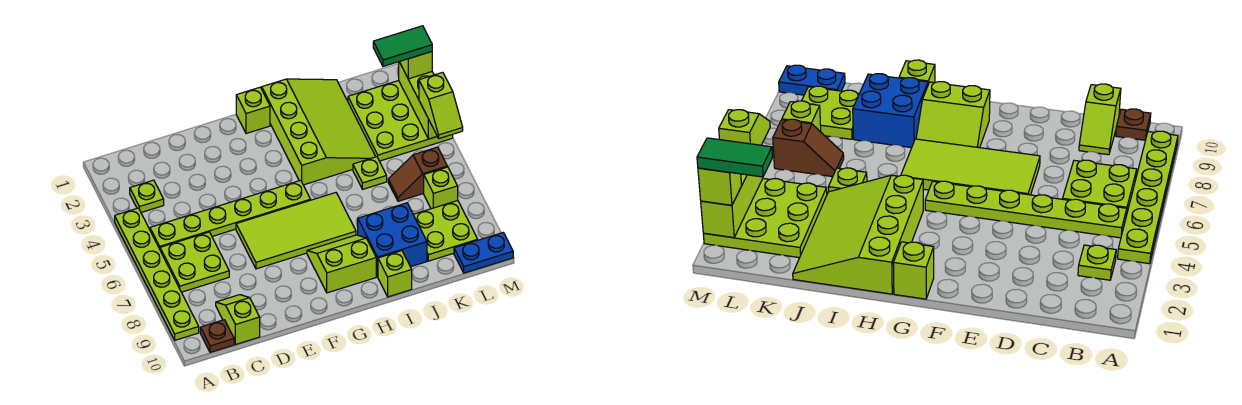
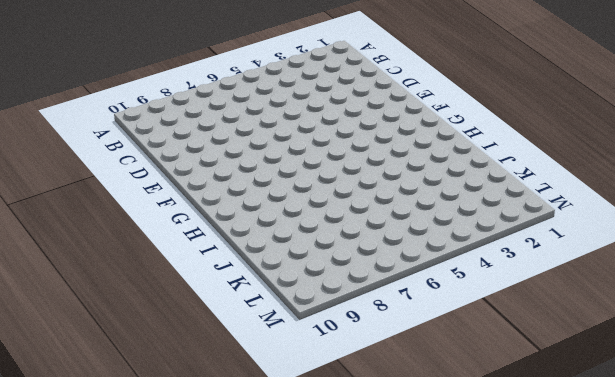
none -> lime plate A4:A9 level 1
none -> lime plate B3 level 1
none -> lime plate B5:G5 level 1

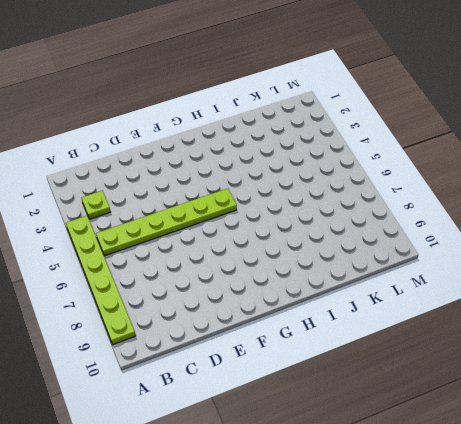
none -> lime plate B6:C7 level 1
none -> brown plate B10 level 1
none -> lime slope C9:C10 level 1 top 10

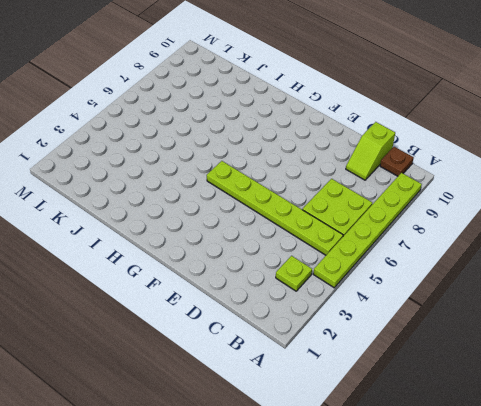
none -> lime tile E6:H7 level 1
none -> lime brick G1 level 1
none -> lime slope G8:H9 level 1 top 9

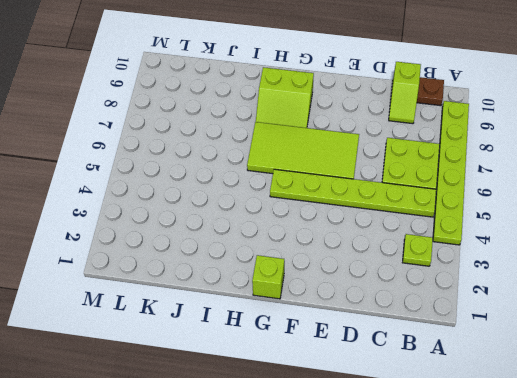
none -> lime slope H1:J4 level 1 top H
none -> blue brick I8:J9 level 1
none -> lime brick I10 level 1

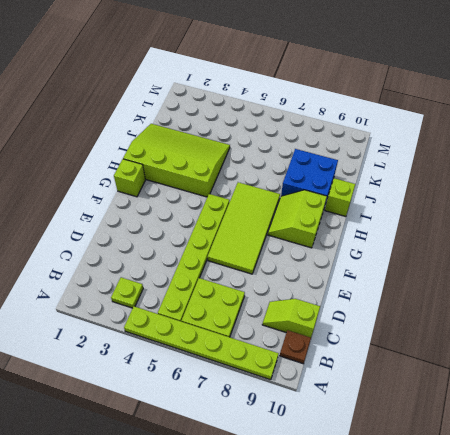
none -> lime plate J5 level 1
none -> lime plate K2:M4 level 1
none -> brown slope K6:L6 level 1 top L

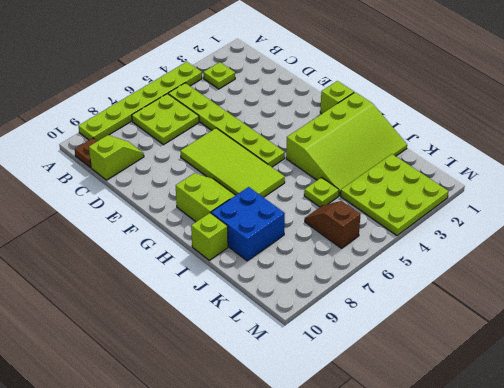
none -> lime plate K8:L9 level 1
none -> lime brick L7 level 1
none -> blue plate L10:M10 level 1

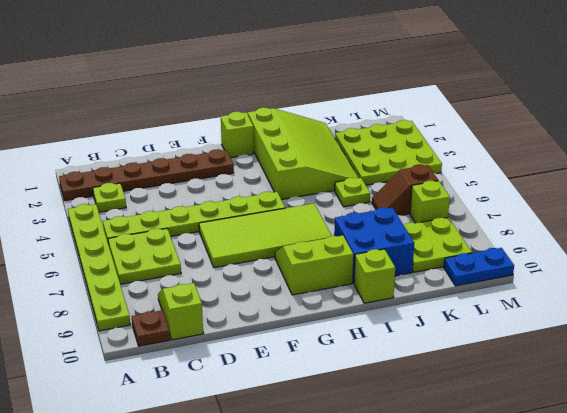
brown plate A2:F2 level 1 -> none
none -> lime brick M2:M4 level 2
none -> lime brick M2 level 3
none -> lime slope M4:M5 level 3 top 4

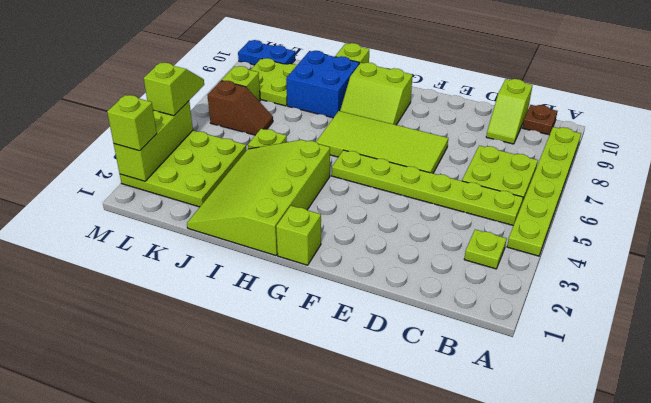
none -> green tile L2:M2 level 4

